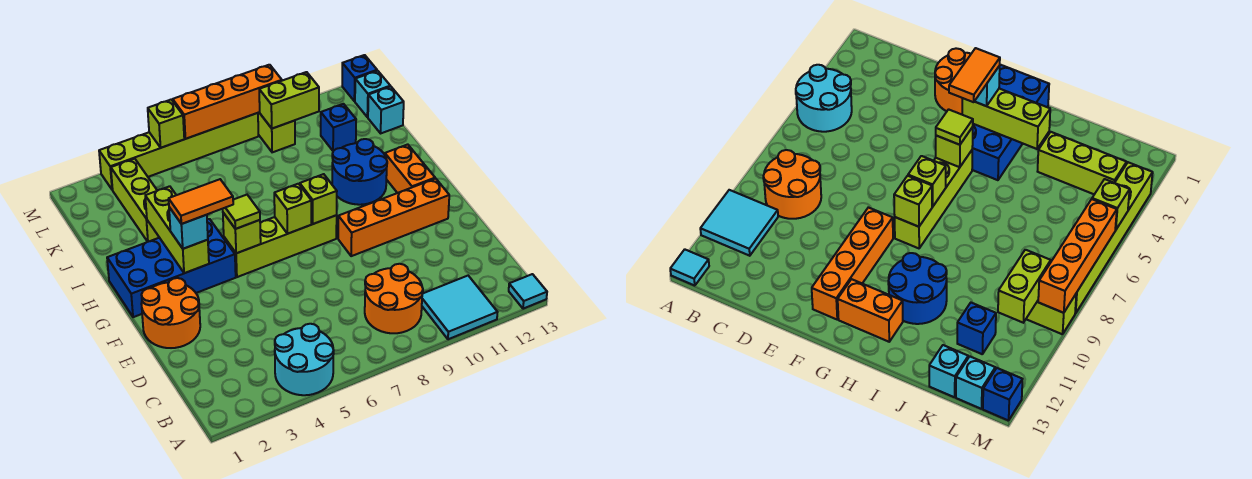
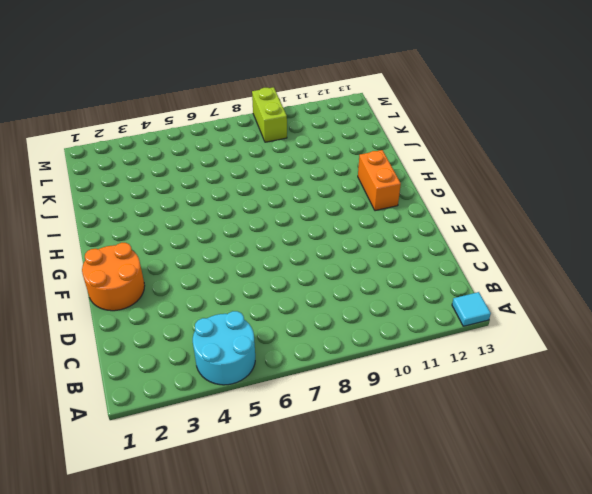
none -> cyan tile A10:B11 level 1
none -> orange round brick B8:C9 level 1
none -> orange brick F9:F12 level 1

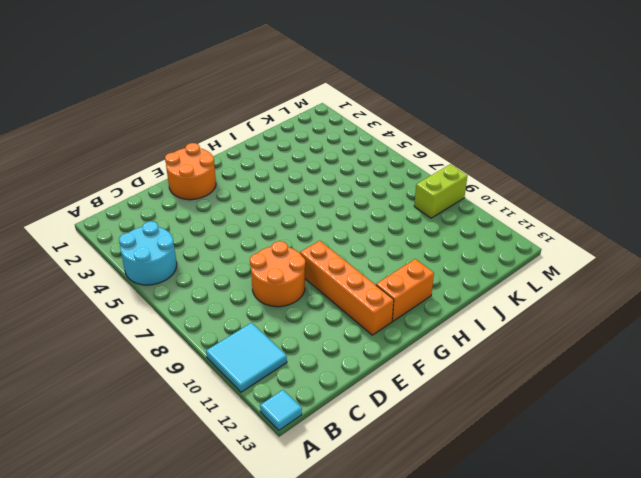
orange round brick D8:E9 level 1 -> orange round brick B8:C9 level 1
none -> blue brick G1:H4 level 1
none -> lime brick G5:G8 level 1
none -> blue round brick H10:I11 level 1

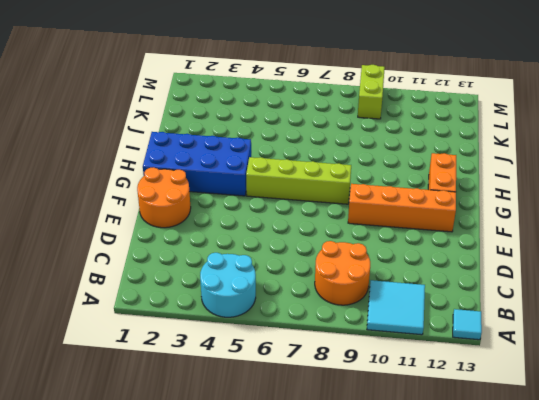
none -> blue round brick H10:I11 level 1
none -> lime brick J3:L3 level 1
none -> blue brick K11 level 1

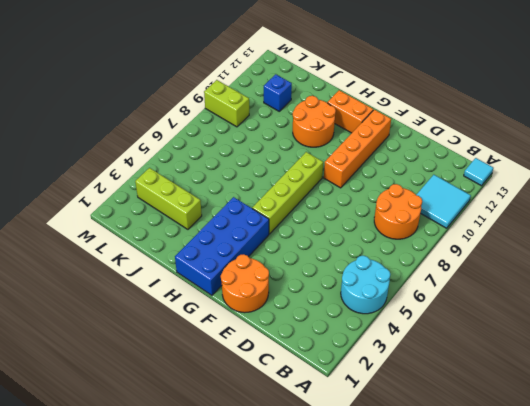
orange round brick H10:I11 level 1 -> blue round brick H10:I11 level 1
none -> cyan brick K13 level 1
none -> cyan brick L13 level 1
none -> lime brick M3:M8 level 1

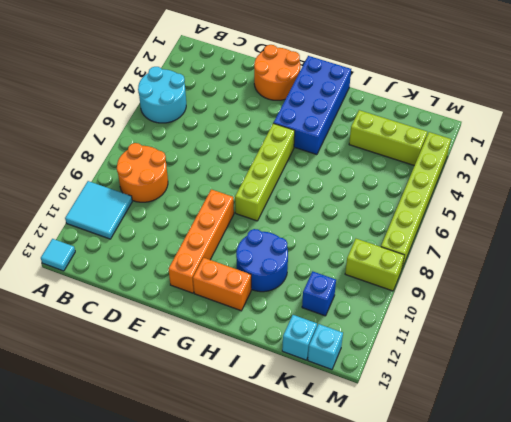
none -> blue brick M13 level 1
none -> lime brick G3:I3 level 2
none -> lime brick G5 level 2

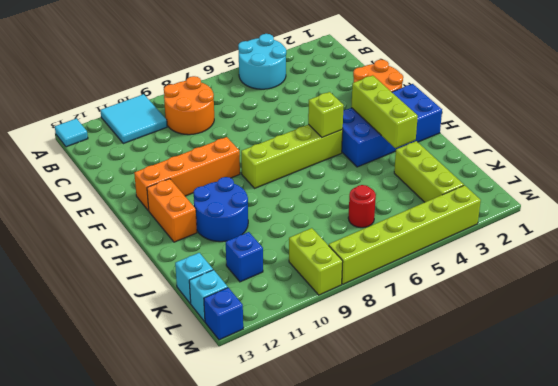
red round brick K6 level 1 -> none
none -> lime brick G7 level 2
none -> lime brick G8 level 2
none -> lime brick L9:L10 level 2

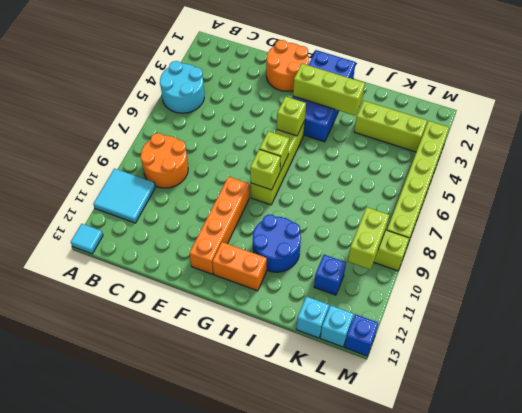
none -> lime brick M5 level 2
none -> orange brick M6:M9 level 2
none -> cyan brick G3 level 3

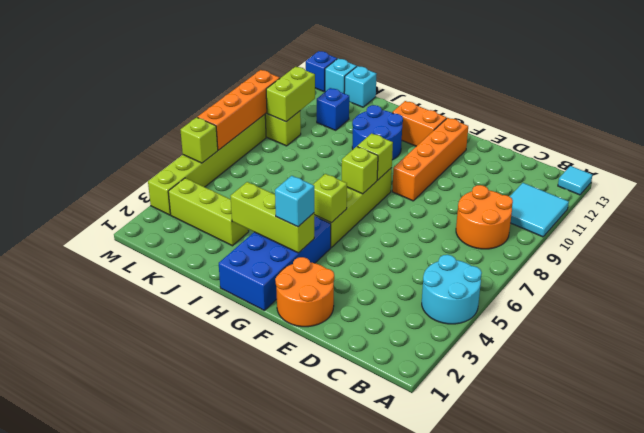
none -> lime tile G5 level 3
none -> orange tile G3:G4 level 4

